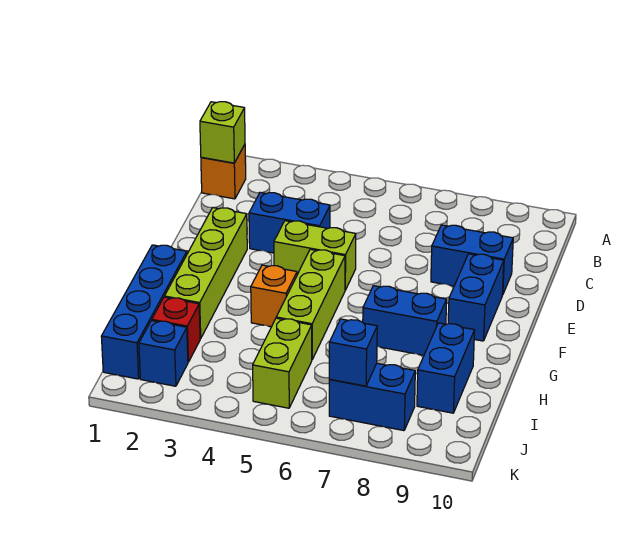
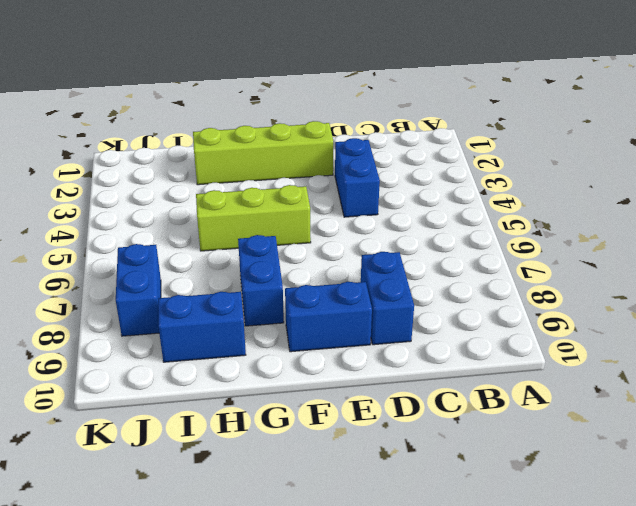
none -> orange brick B1 level 1
none -> lime brick E4:E5 level 1
none -> blue brick G1:J1 level 1

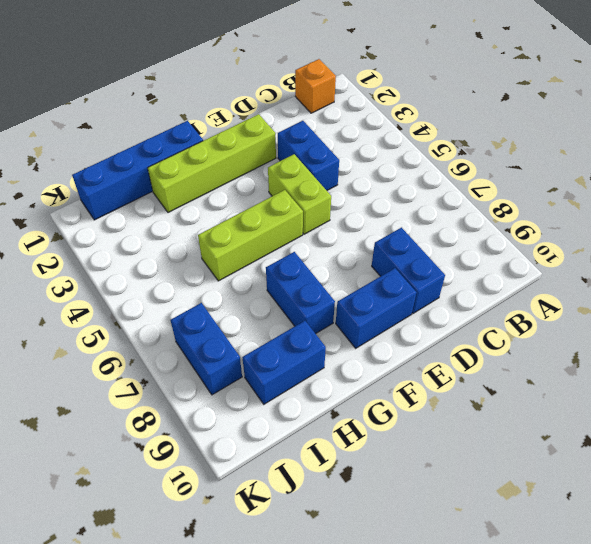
none -> orange brick G4 level 1
none -> red brick I2 level 1
none -> lime brick I5:J5 level 1

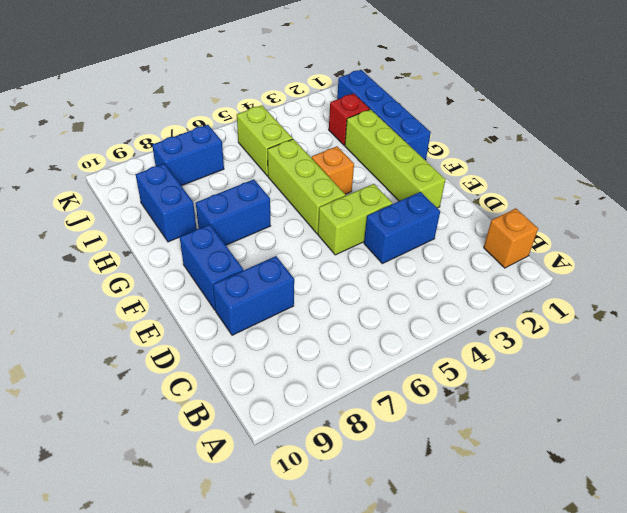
none -> blue brick J2 level 1
none -> lime brick B1 level 2
none -> blue brick J7 level 2

